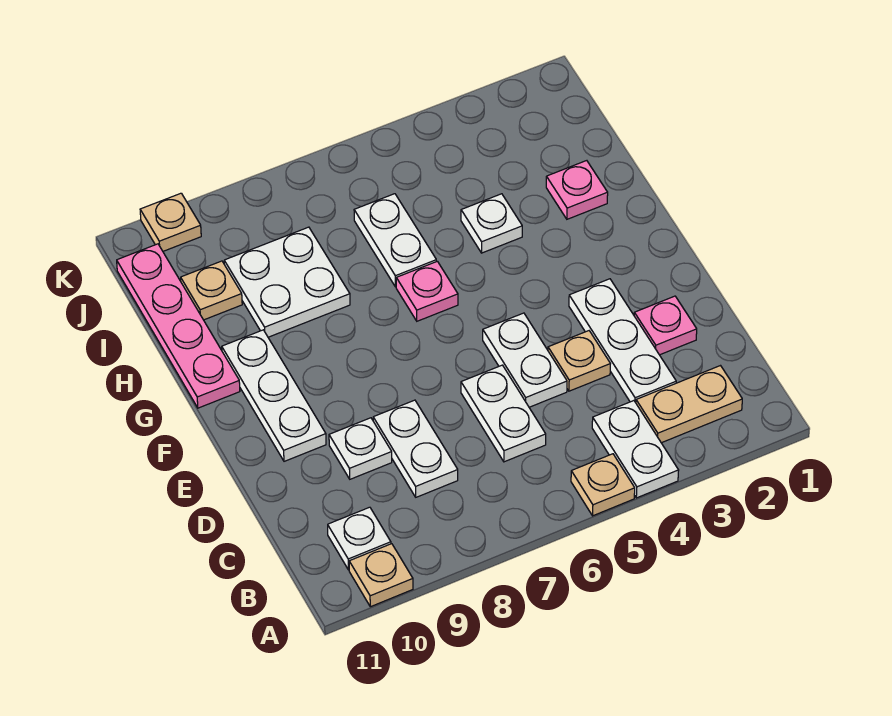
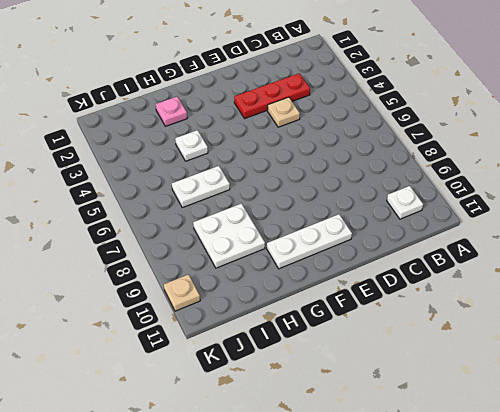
red plate C3:E3 level 1 -> white plate C3:E3 level 1
none -> white plate A4:B4 level 1
none -> tan plate A5 level 1
none -> tan plate A10 level 1

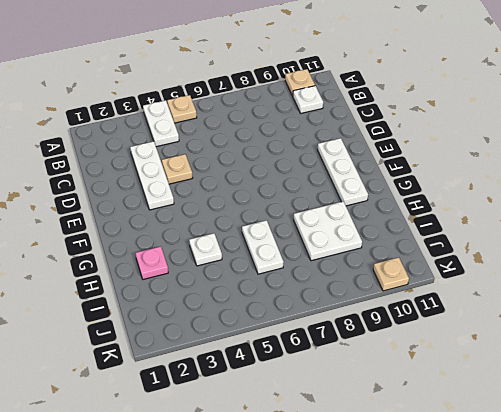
none -> tan plate B2:B3 level 1
none -> white plate C6:D6 level 1
none -> white plate C8:D8 level 1

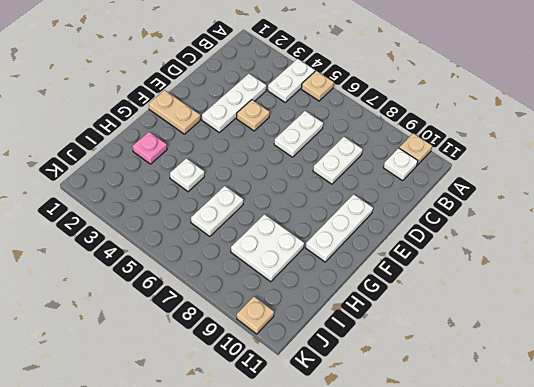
tan plate F1:F2 level 1 -> tan plate B2:B3 level 1
none -> pink plate D2 level 1
none -> white plate D5:E5 level 1
none -> white plate D9 level 1

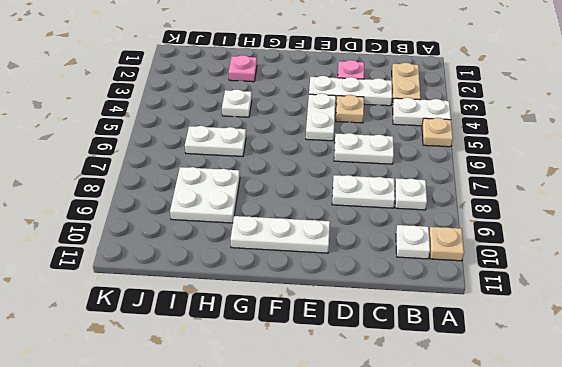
white plate B8 level 1 -> white plate D9 level 1
white plate E4:E5 level 1 -> white plate D5:E5 level 1
none -> pink plate G6 level 1
none -> pink plate G11:J11 level 1
none -> tan plate I10 level 1

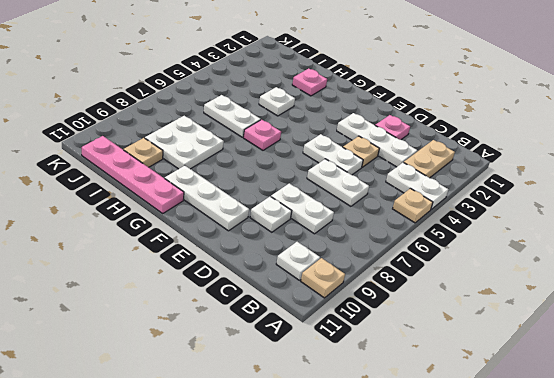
none -> tan plate K10 level 1

